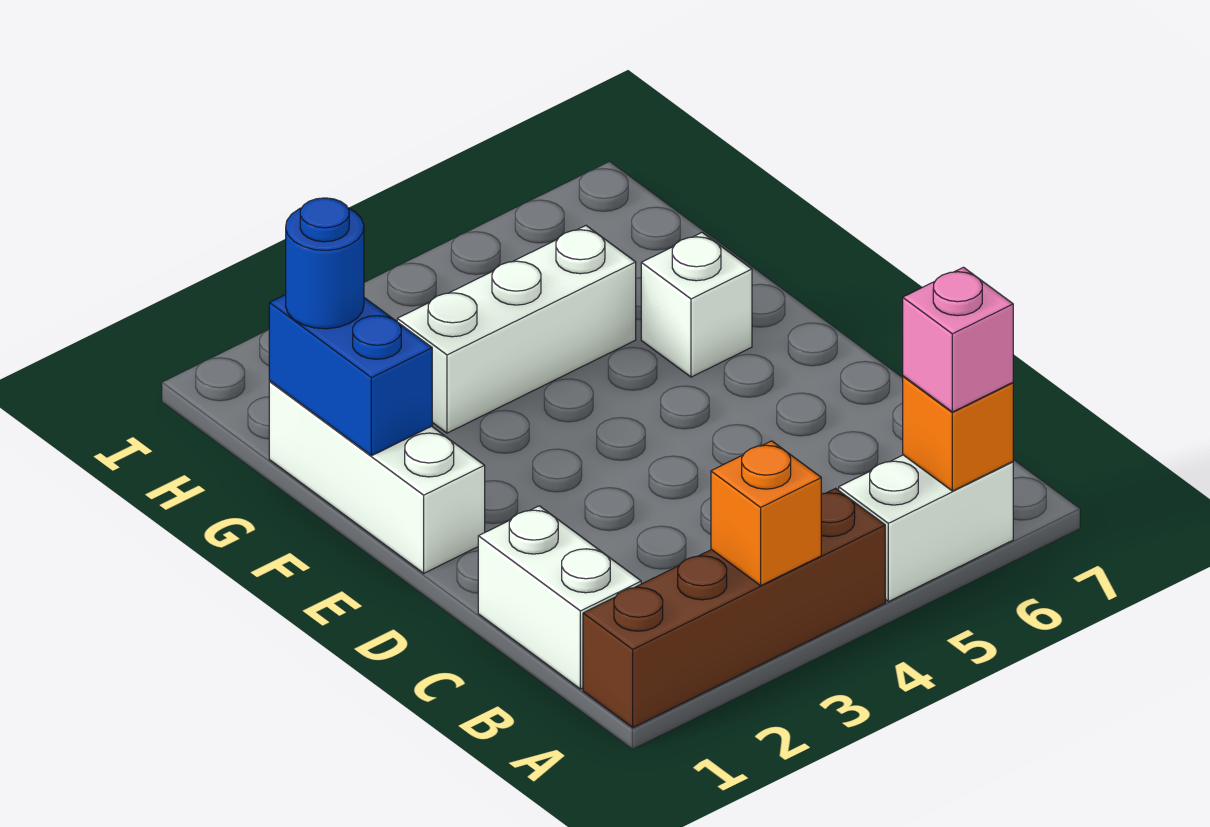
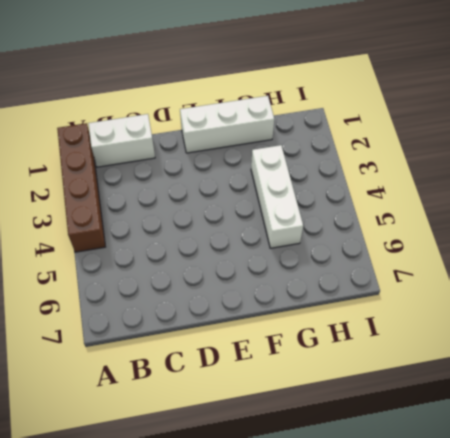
none -> white brick A5:A6 level 1
none -> white brick F6 level 1

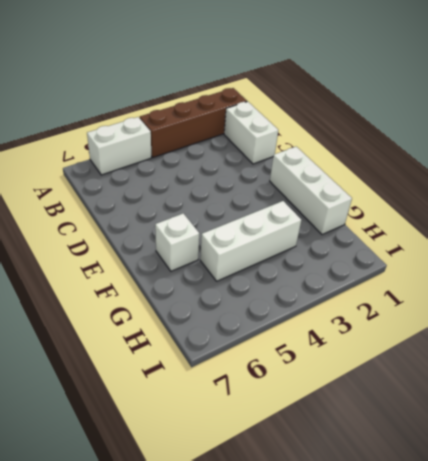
none -> orange brick A3 level 2
none -> orange brick A6 level 2

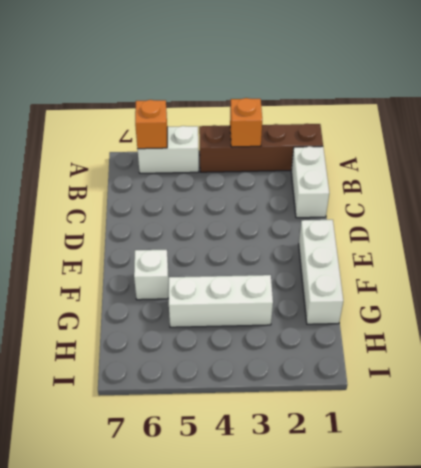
none -> blue brick F1:G1 level 2
none -> pink brick A6 level 3

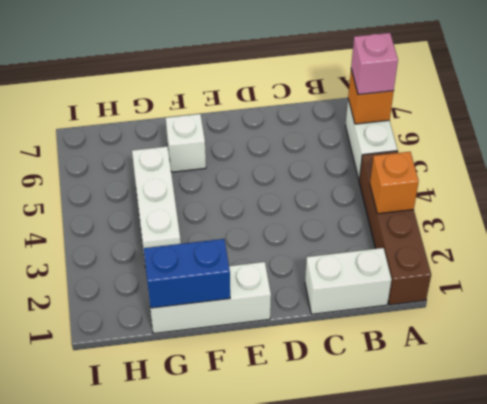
none -> blue round brick G1 level 3

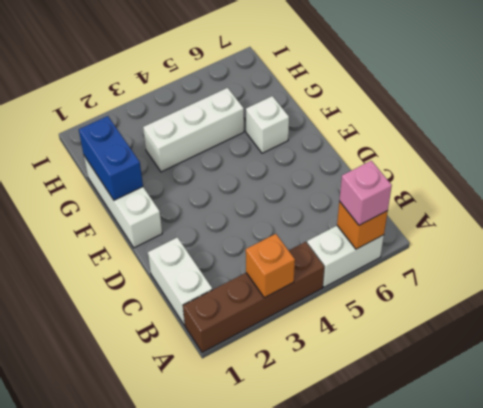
none -> blue round brick G1 level 3

